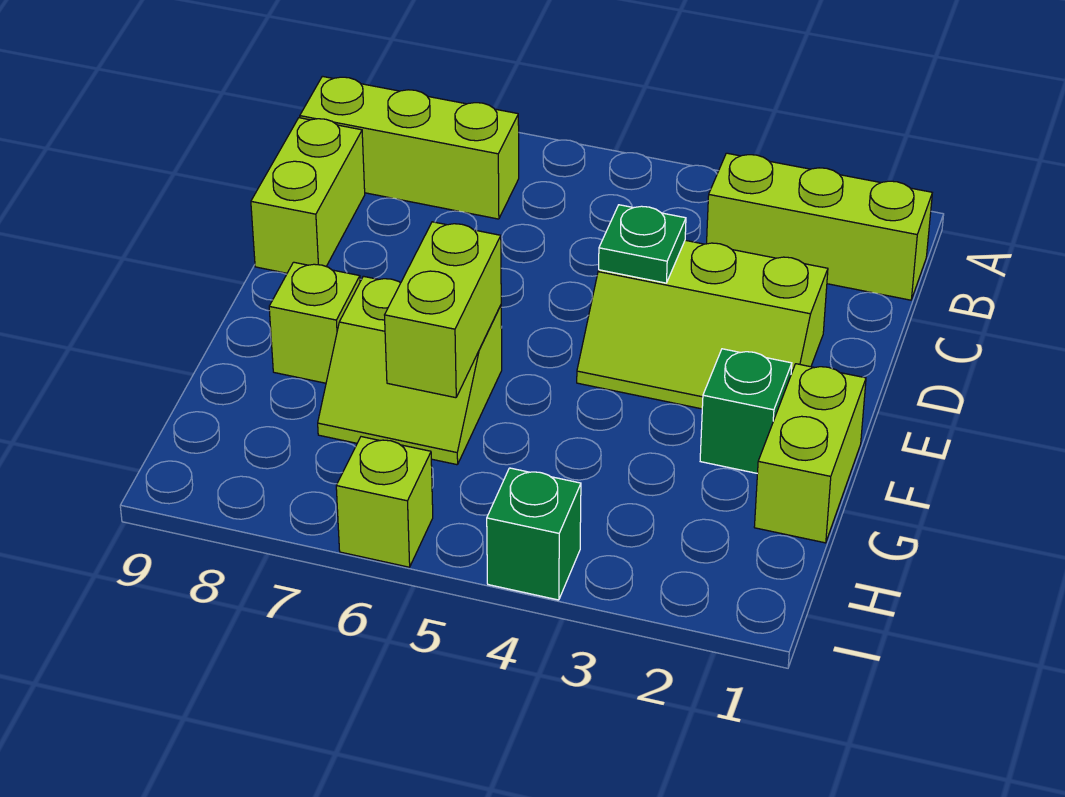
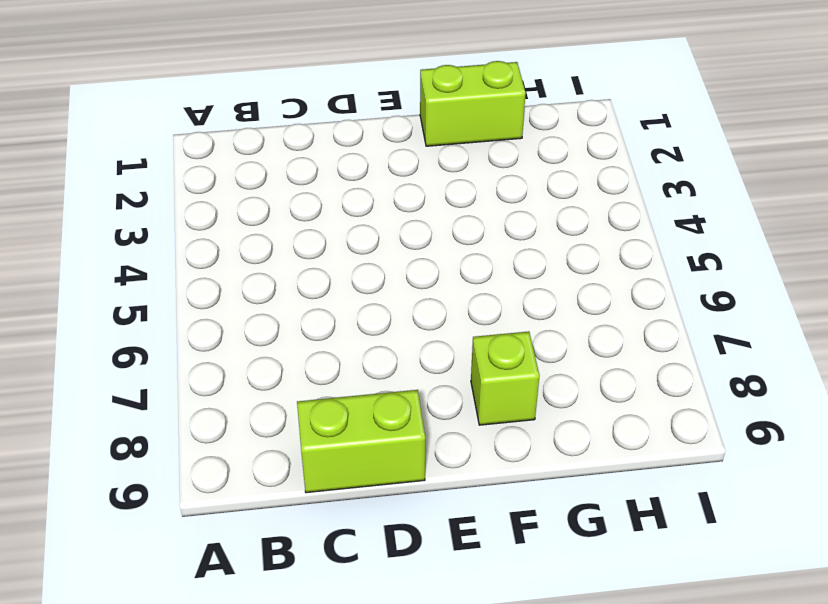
none -> lime brick B1:B3 level 1
none -> lime brick B7:B9 level 1
none -> lime slope D2:E4 level 1 top D

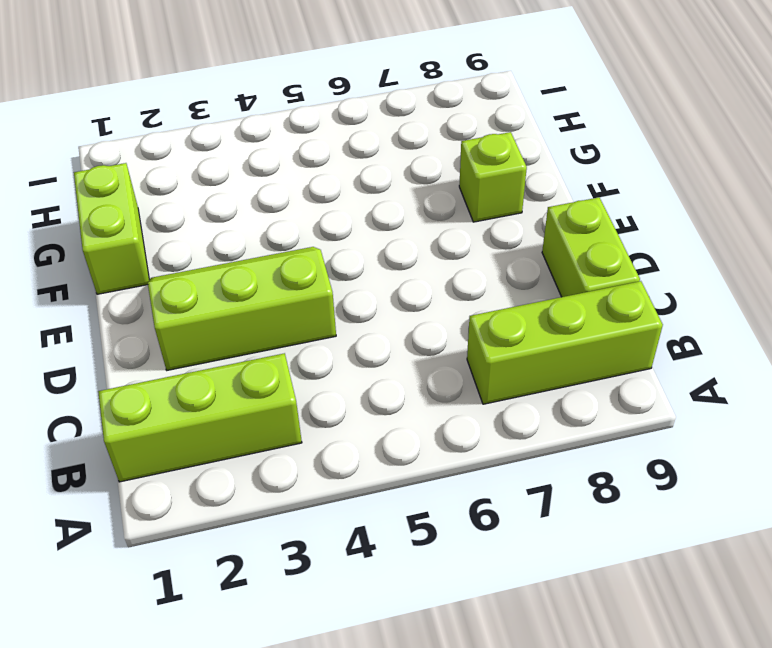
none -> green brick F2 level 1
none -> lime slope F6:G7 level 1 top F
none -> green brick I4 level 1

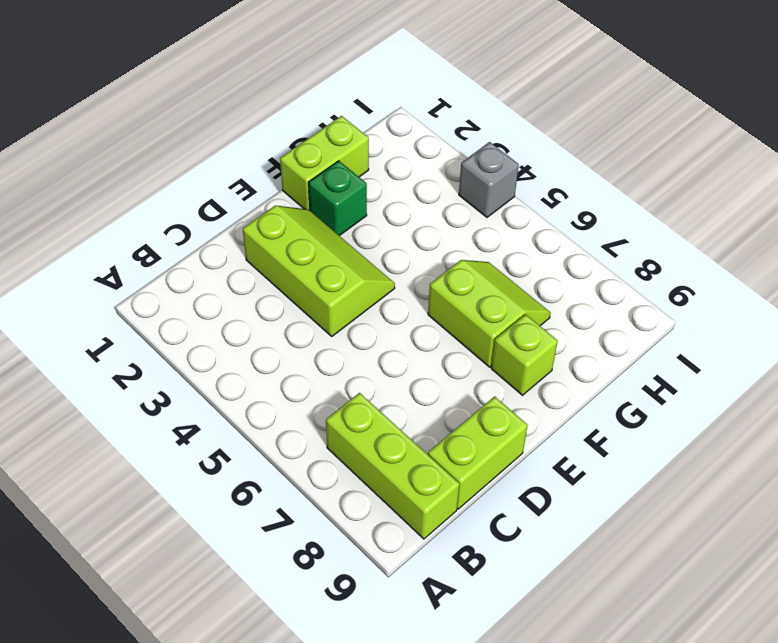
grey brick I4 level 1 -> green brick I4 level 1
none -> lime brick B1:B3 level 1
none -> lime brick I6 level 1
none -> green plate D4 level 2

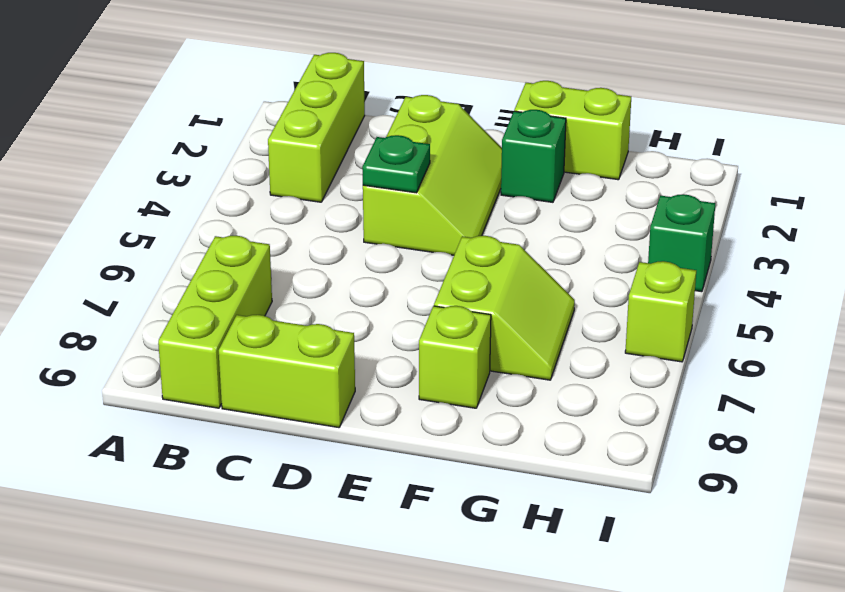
none -> lime brick F6:G6 level 2

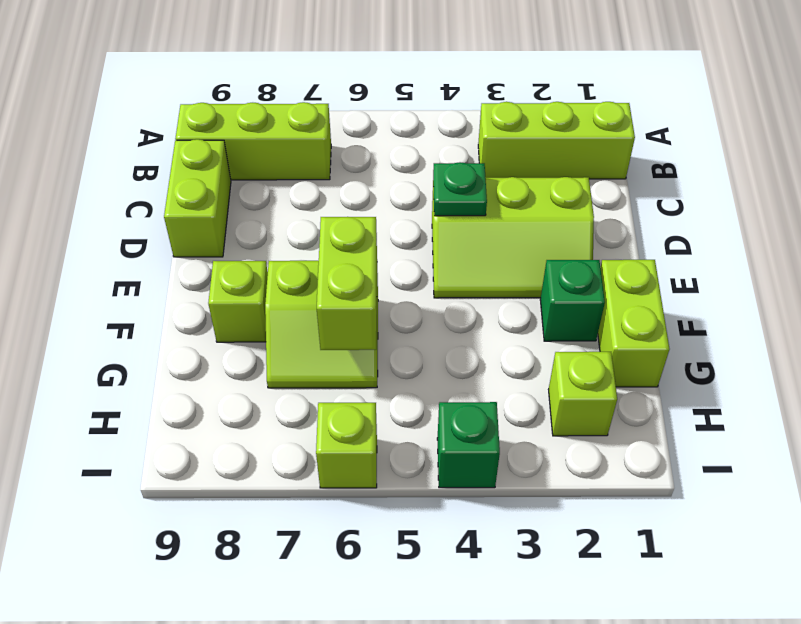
lime brick H2 level 1 -> none

